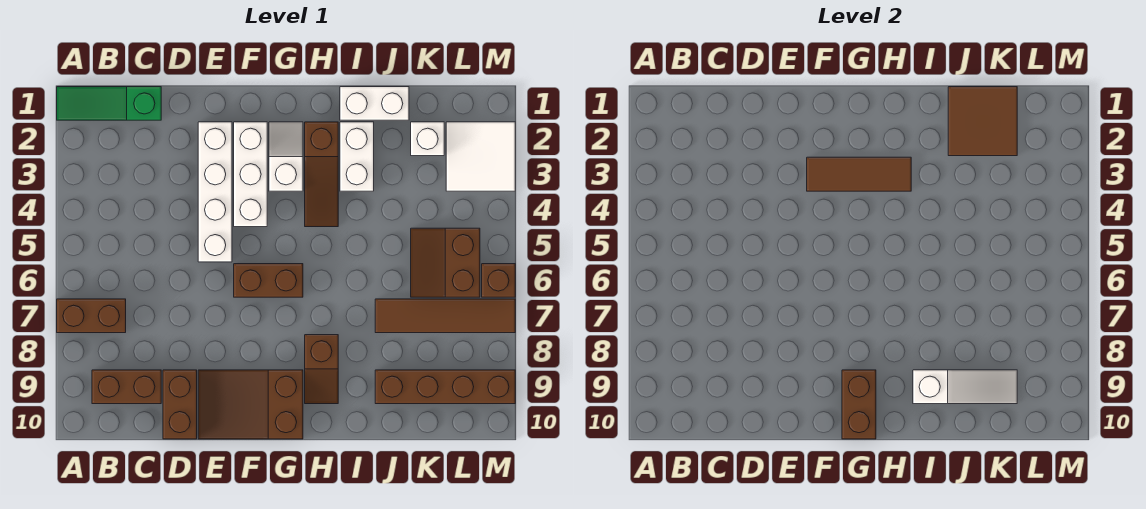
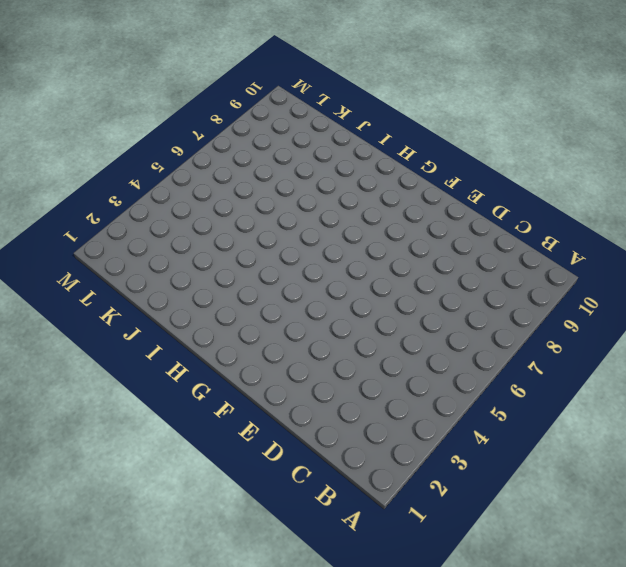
none -> green slope A1:C1 level 1 top C
none -> brown brick A7:B7 level 1
none -> brown brick B9:C9 level 1

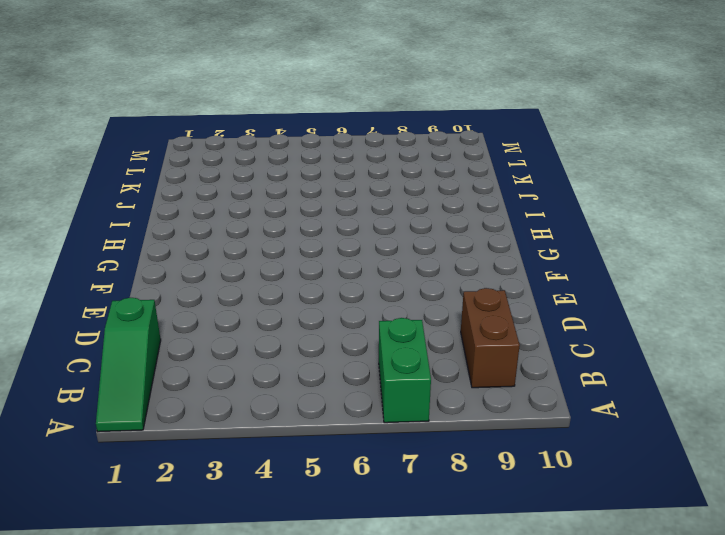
green brick A7:B7 level 1 -> brown brick A7:B7 level 1
none -> brown brick D9:D10 level 1
none -> white brick E2:E5 level 1
none -> brown slope E9:G10 level 1 top G

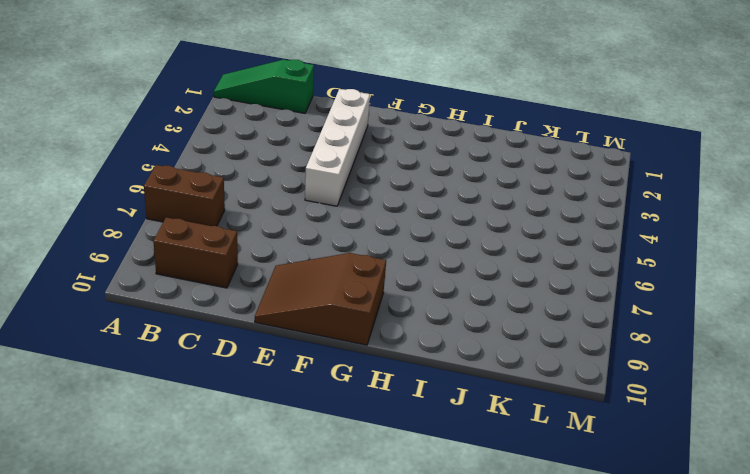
none -> brown brick D9:D10 level 1
none -> white brick F2:F4 level 1
none -> brown brick F6:G6 level 1

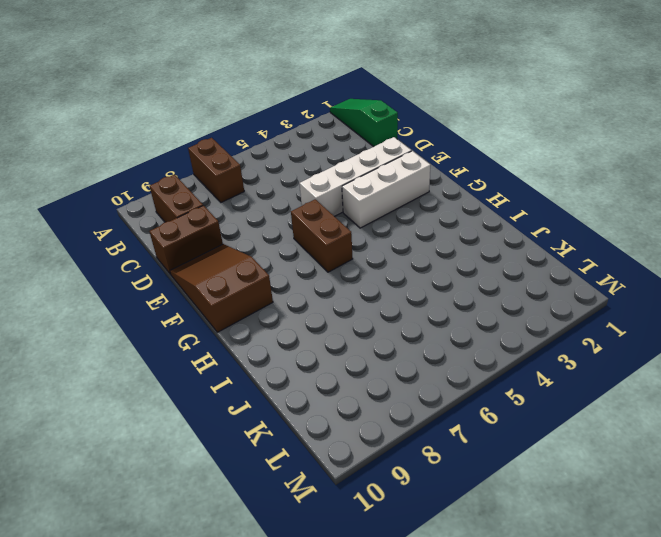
none -> white slope G2:G3 level 1 top 3
none -> brown slope H2:H4 level 1 top 2
none -> brown slope H8:H9 level 1 top 8

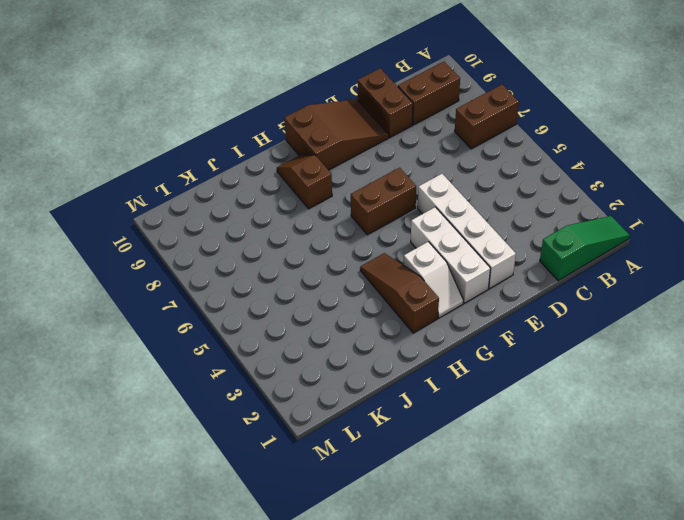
none -> white brick I1:J1 level 1
none -> white brick I2:I3 level 1
none -> brown tile J7:M7 level 1

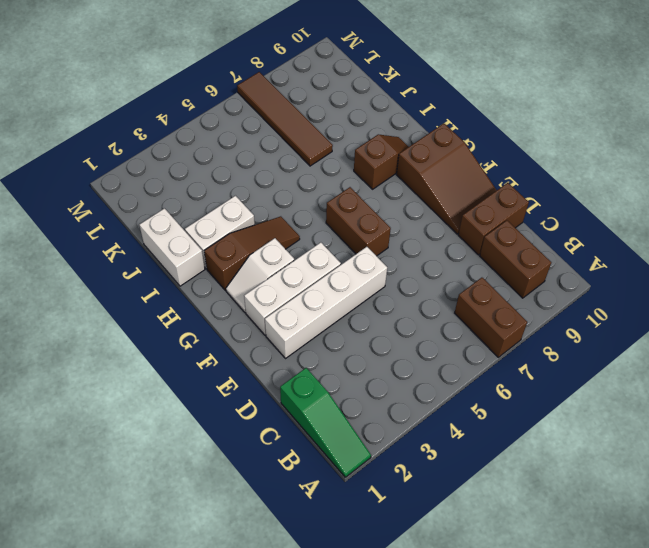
none -> brown brick J9:M9 level 1
none -> white brick K2 level 1
none -> brown slope K5:L6 level 1 top L

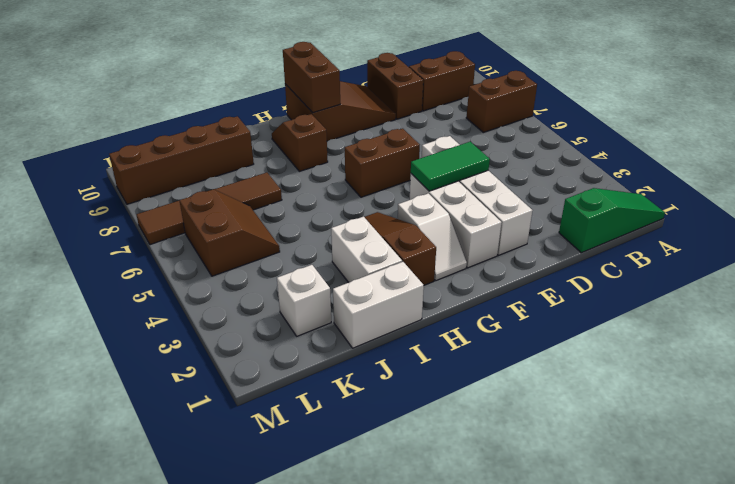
green tile E4:F4 level 2 -> none
none -> white tile L2:M3 level 1
none -> brown brick M6 level 1
none -> brown tile F3:H3 level 2

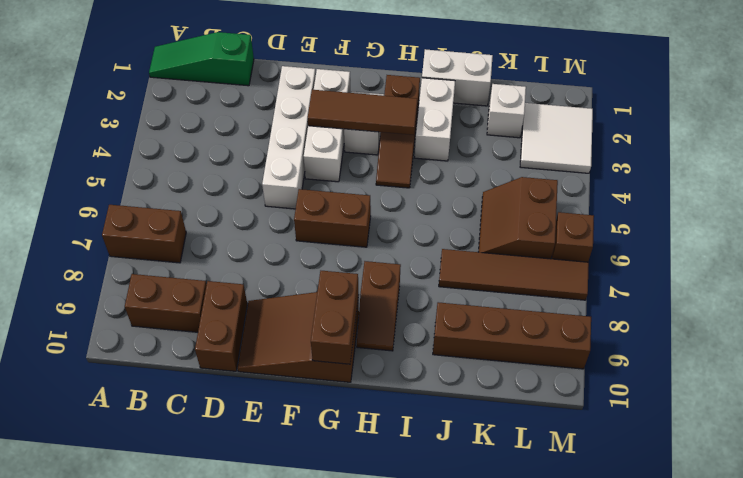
none -> white slope I9:K9 level 2 top I
none -> brown tile J1:K2 level 2

